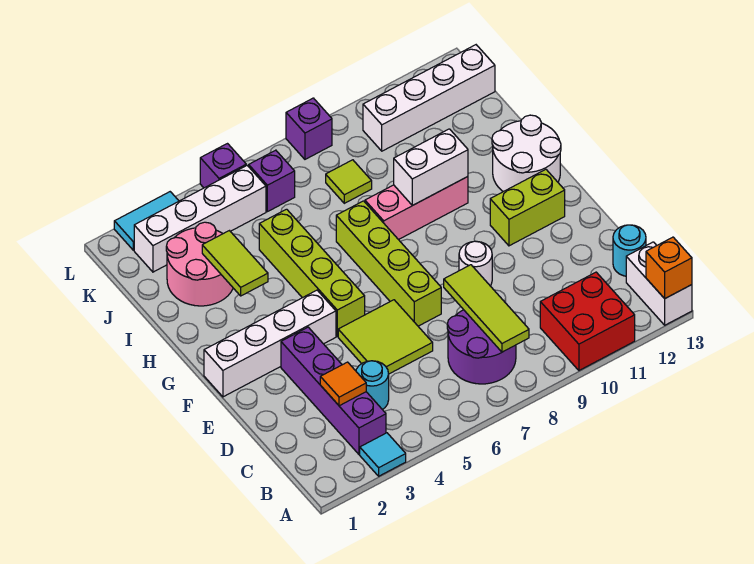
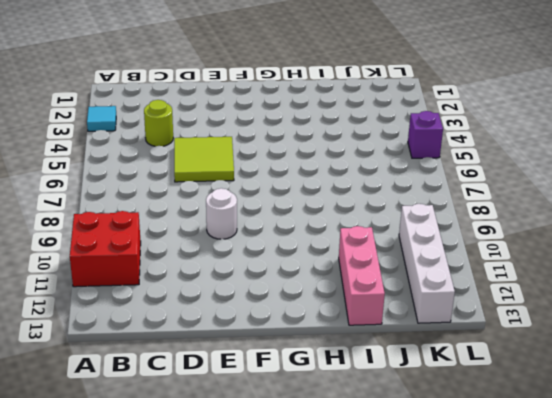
lime round brick C4 level 1 -> cyan round brick C4 level 1
pink brick I11:I13 level 1 -> pink brick H8:H10 level 1
none -> white brick A13:B13 level 1
none -> purple brick B3:E3 level 1
none -> purple round brick B7:C8 level 1

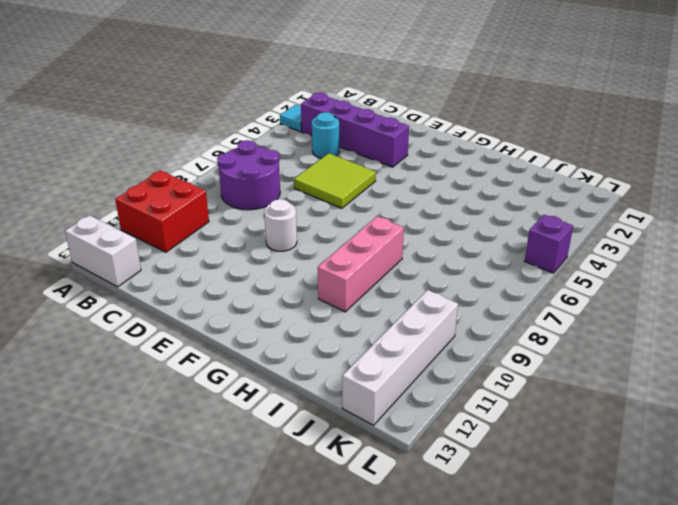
none -> cyan round brick C13 level 1
none -> lime brick E7:H7 level 1
none -> white brick F1:F4 level 1

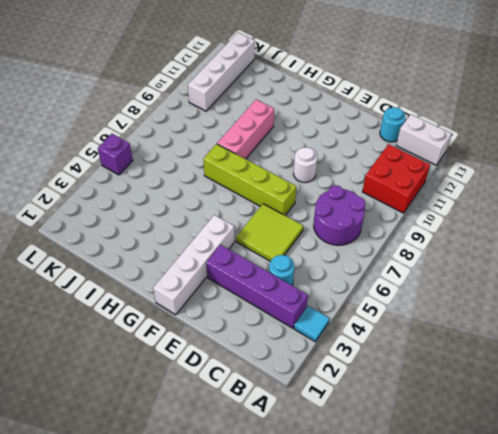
none -> lime brick F5:I5 level 1
none -> lime brick F11:F12 level 1
none -> white round brick G12:H13 level 1

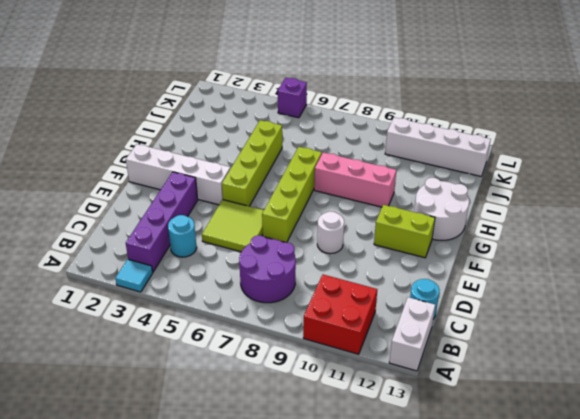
none -> pink round brick I2:J3 level 1
none -> lime tile J8 level 1
none -> white brick K2:K5 level 1

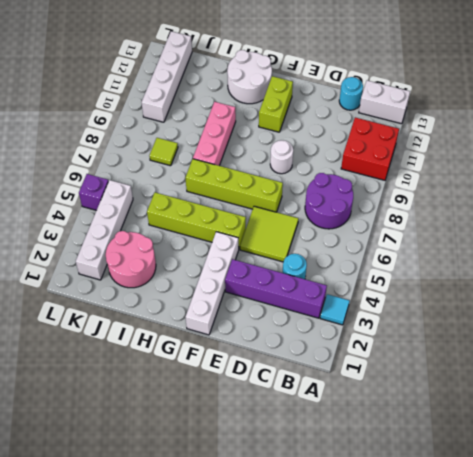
none -> purple brick K6 level 1
none -> cyan tile L2:L3 level 1
none -> purple brick L8 level 1

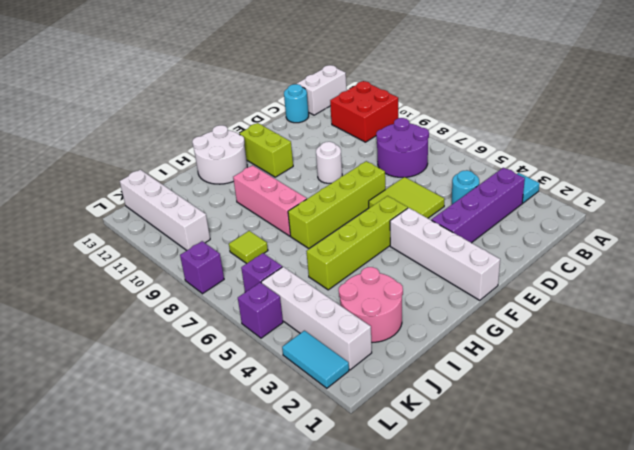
none -> orange brick A13 level 2
none -> lime tile B8:D8 level 2
none -> orange tile C3 level 2

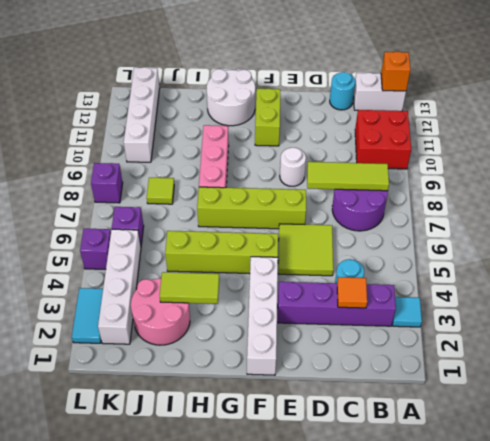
none -> white brick H9:H10 level 2

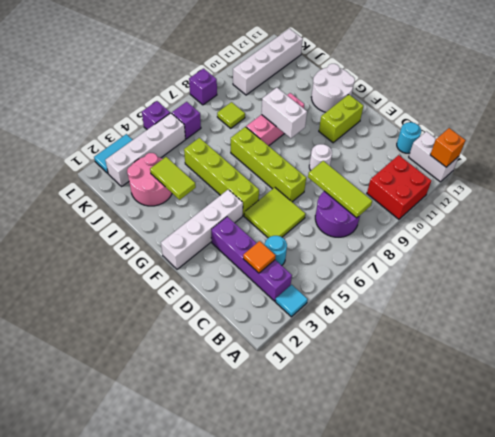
white brick G9:H9 level 2 -> white brick H9:H10 level 2

